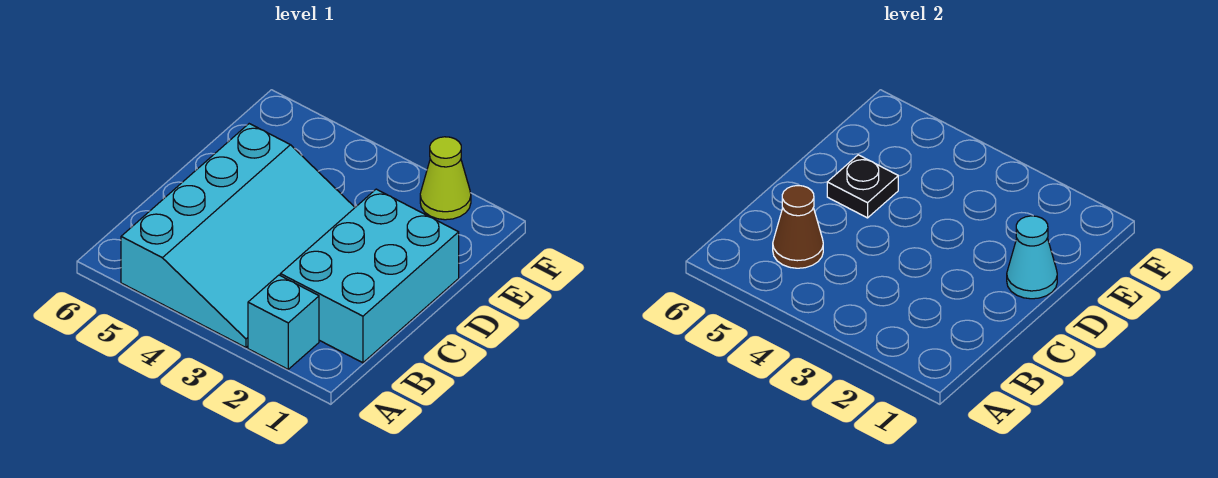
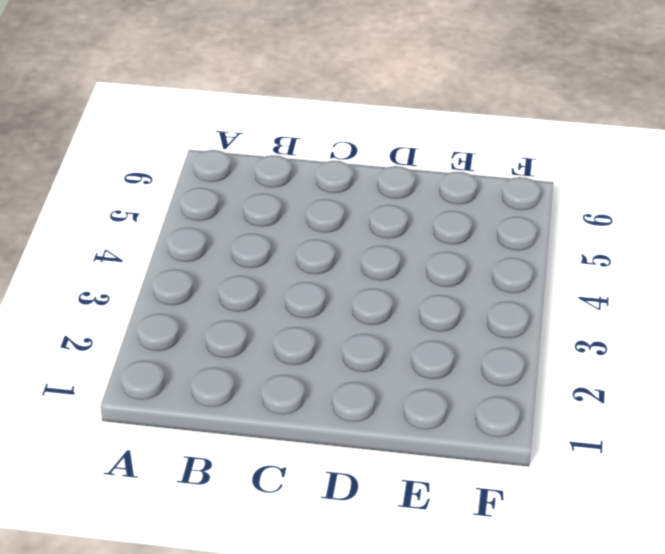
none -> cyan brick A2 level 1
none -> cyan slope A3:D5 level 1 top 5

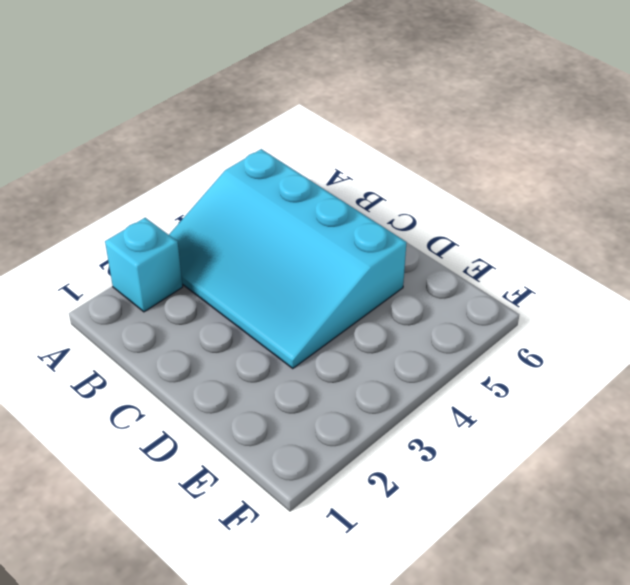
none -> cyan brick B1:D2 level 1
none -> lime cone F2 level 1

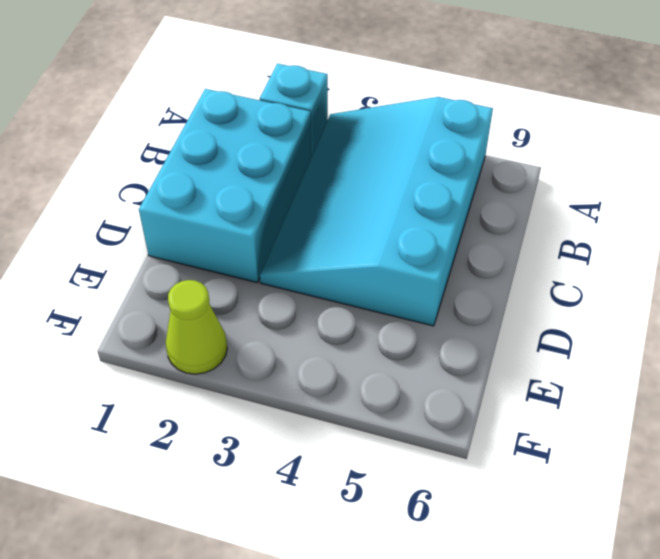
none -> brown cone B5 level 2
none -> cyan cone D1 level 2

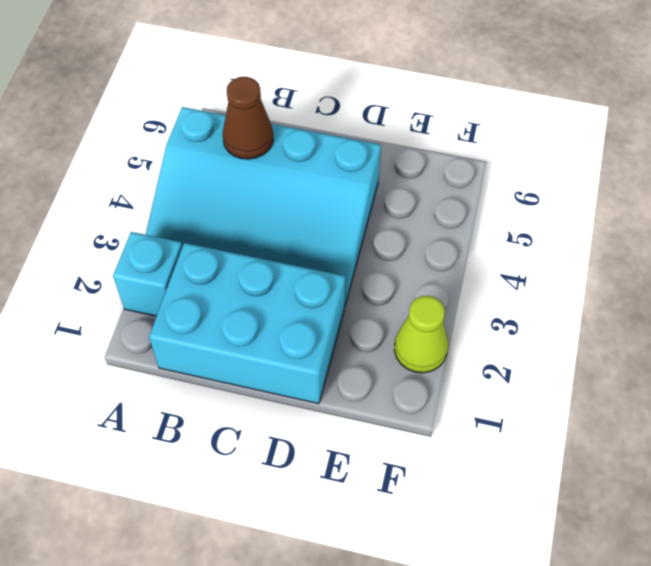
none -> cyan cone D1 level 2
none -> black plate D5 level 2

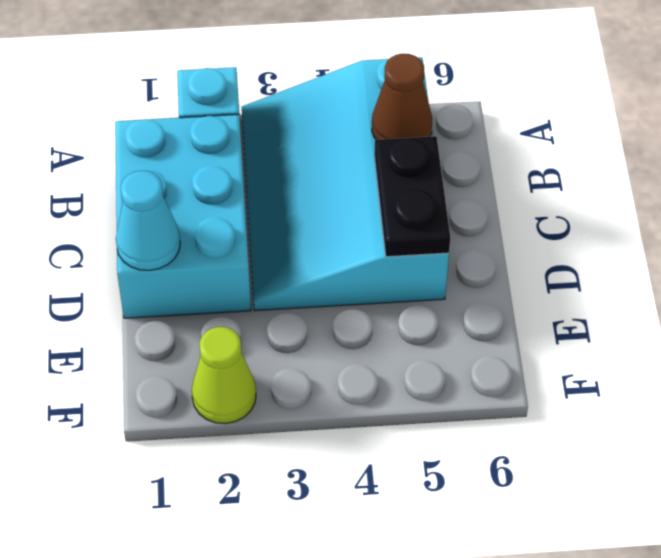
black plate C5:D5 level 2 -> black plate D5 level 2

